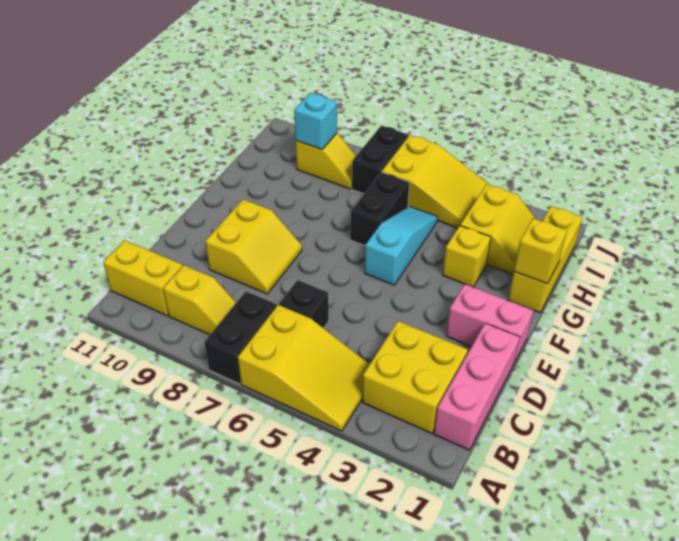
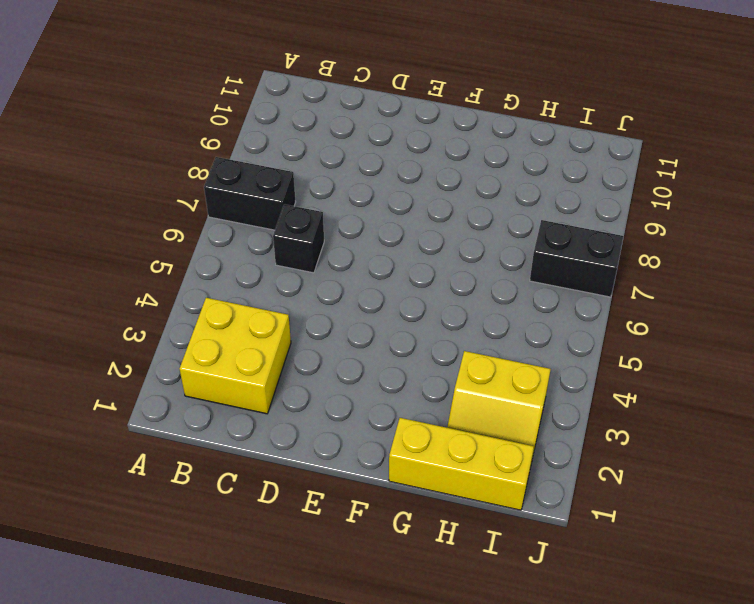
none -> yellow slope A4:B6 level 1 top 6
none -> pink brick B1:D1 level 1
none -> yellow slope B8:B9 level 1 top 9

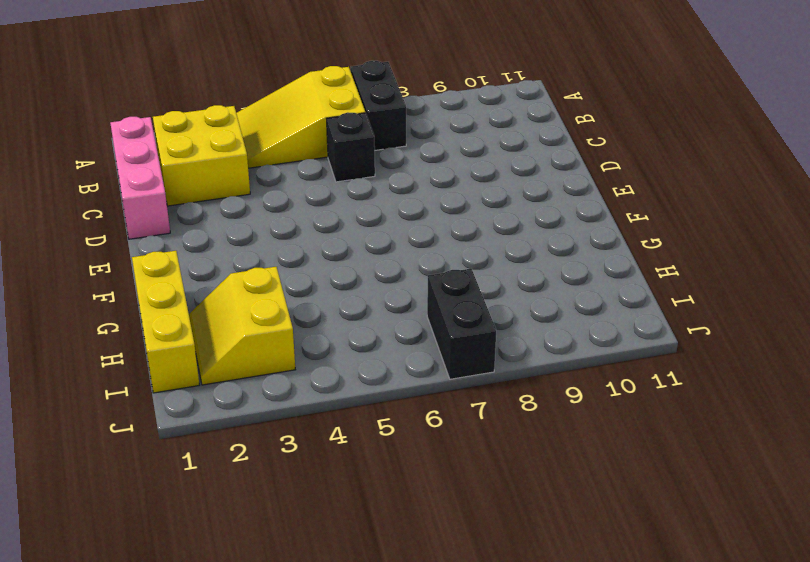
none -> yellow slope B8:B9 level 1 top 9
none -> yellow brick B10:B11 level 1
none -> yellow slope D8:E9 level 1 top 9

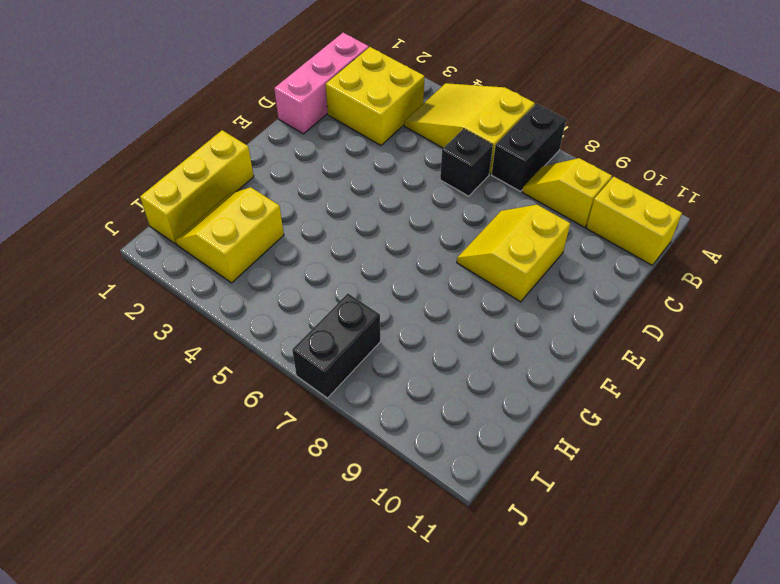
none -> pink brick E1:E2 level 1
none -> cyan slope F5:H5 level 1 top F
none -> yellow brick G3 level 1

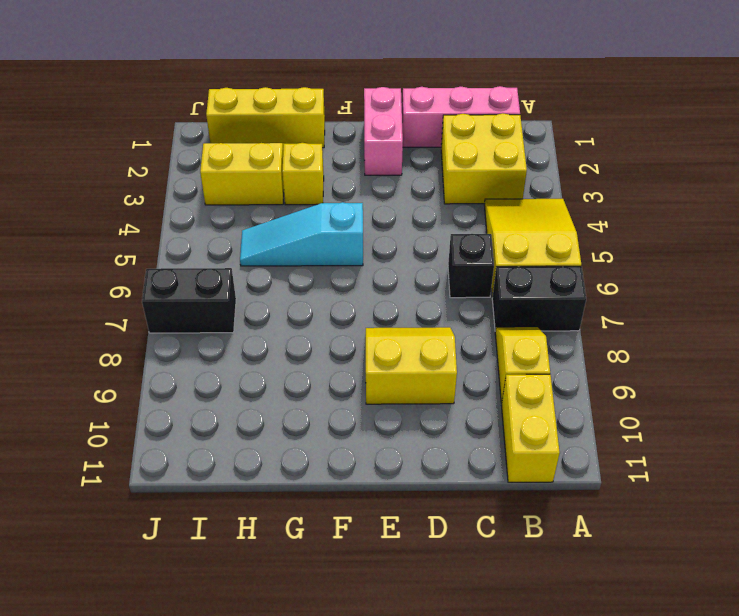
none -> black brick G6:H6 level 1
none -> yellow slope I4:J6 level 1 top 6
none -> yellow slope I8:I9 level 1 top 9

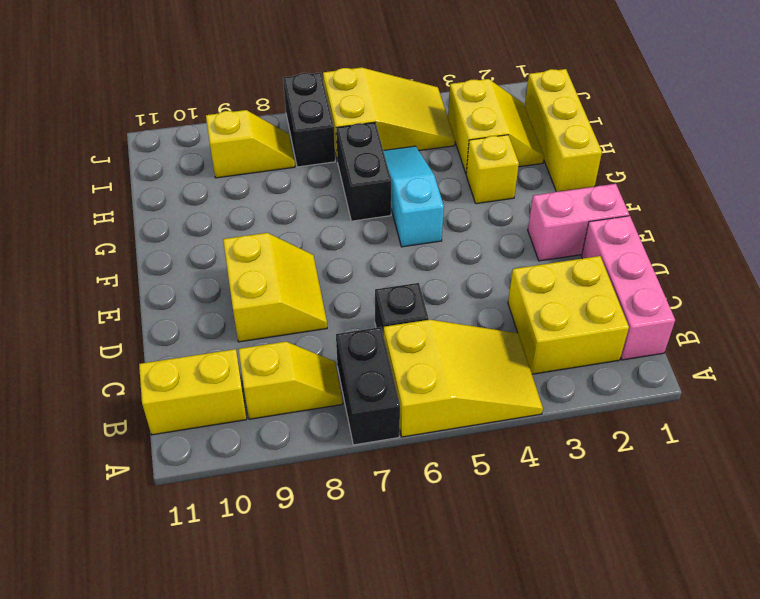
none -> yellow brick G1 level 2
none -> cyan brick I9 level 2

